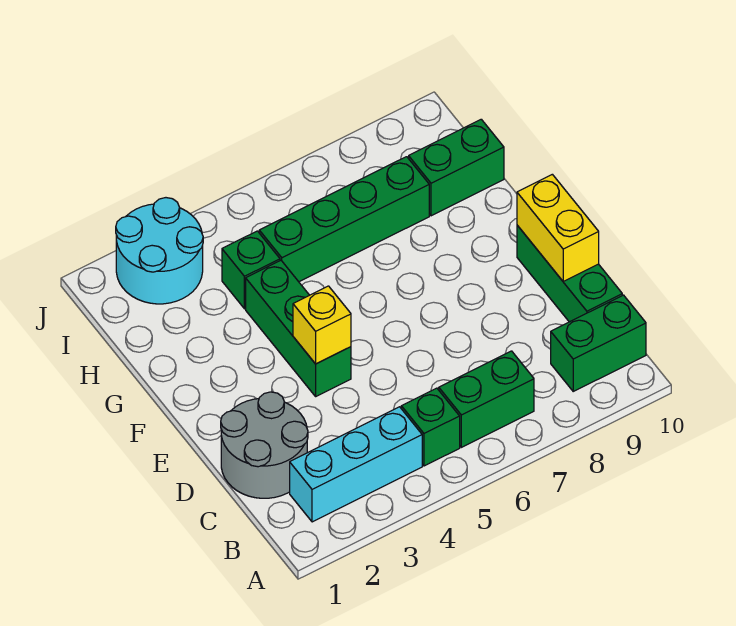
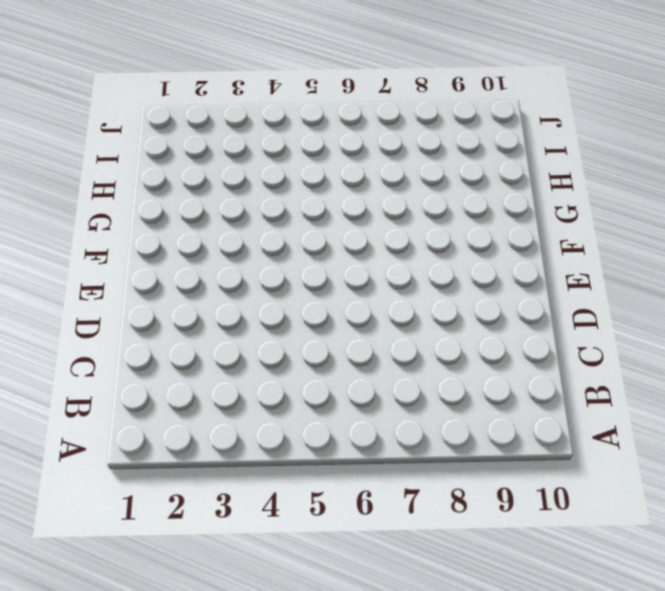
none -> cyan brick B2:B4 level 1
none -> green brick B5 level 1
none -> green brick B6:B7 level 1

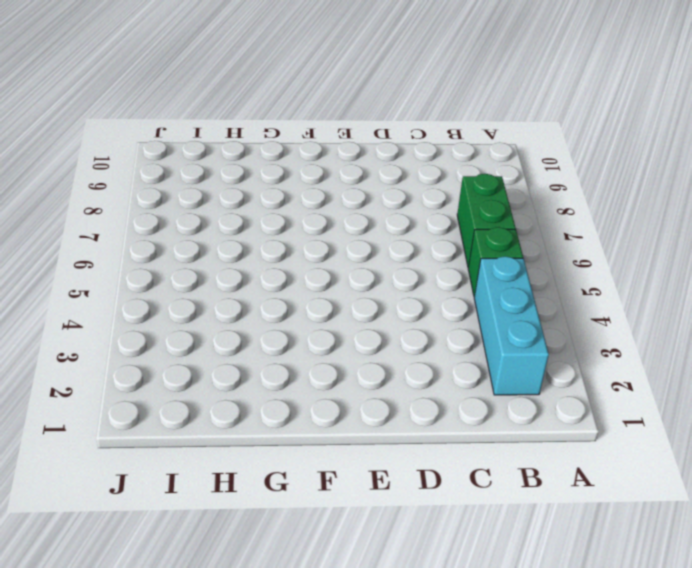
none -> green brick B9:B10 level 1
none -> grey round brick C1:D2 level 1
none -> green brick C10:E10 level 1

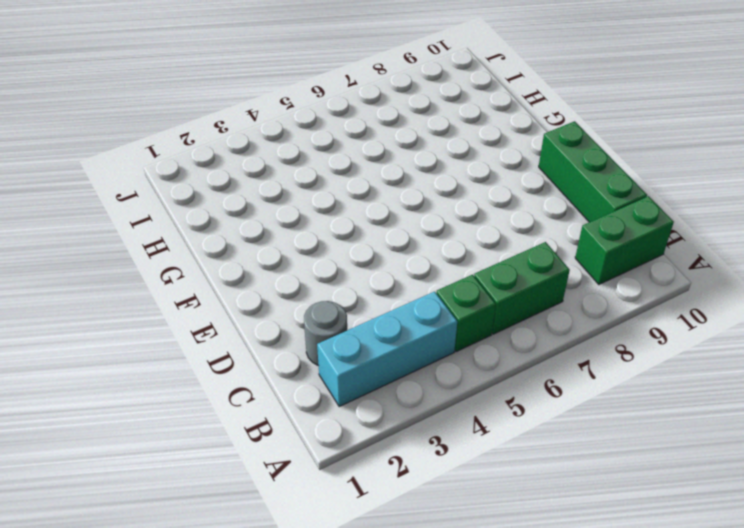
grey round brick C2 level 1 -> grey round brick C1:D2 level 1
none -> green brick E4:G4 level 1
none -> green brick H4 level 1
none -> green brick H5:H8 level 1

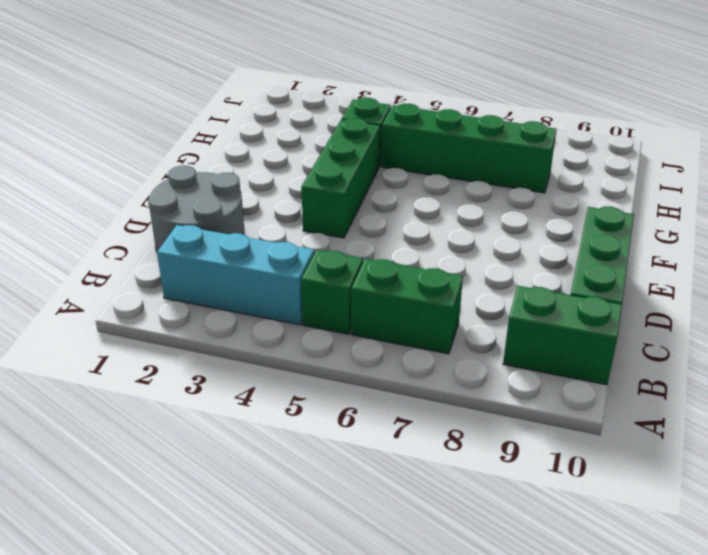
none -> green brick H9:H10 level 1
none -> cyan round brick I2:J3 level 1
none -> yellow brick D10:E10 level 2

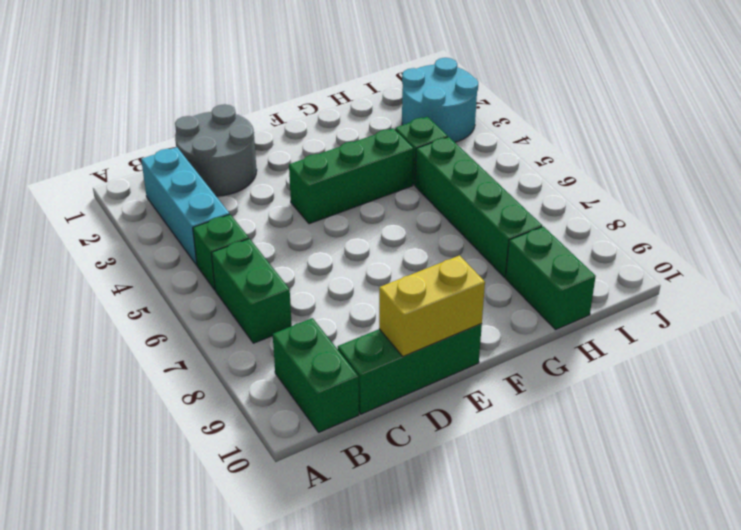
none -> yellow brick E4 level 2

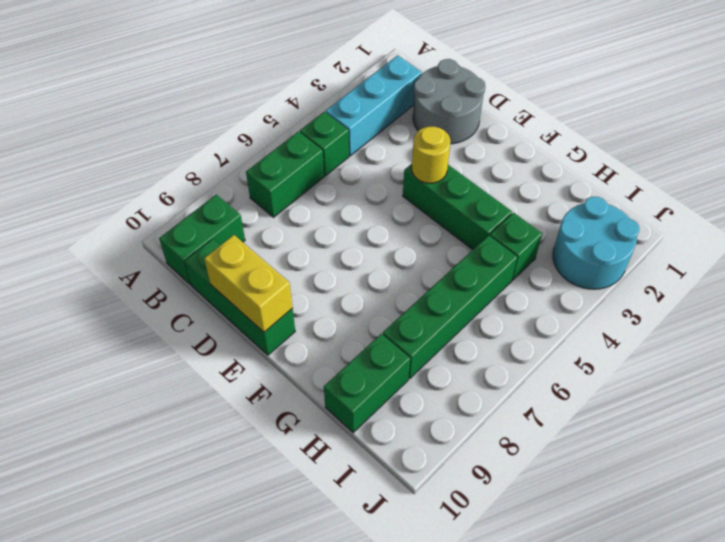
yellow round brick E4 level 2 -> yellow brick E4 level 2

